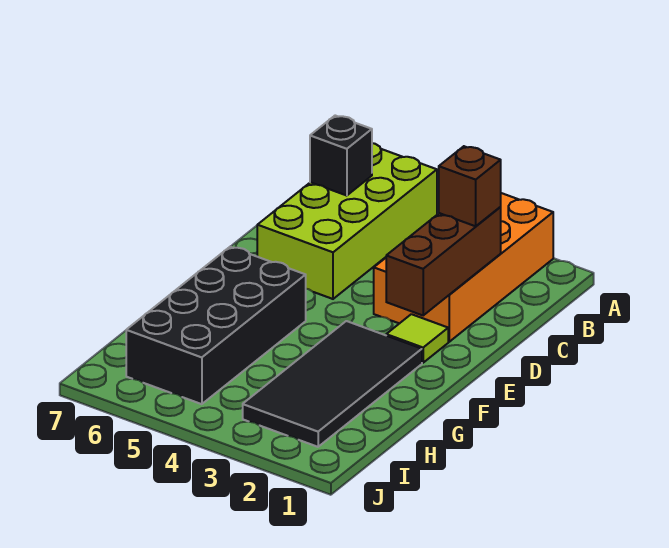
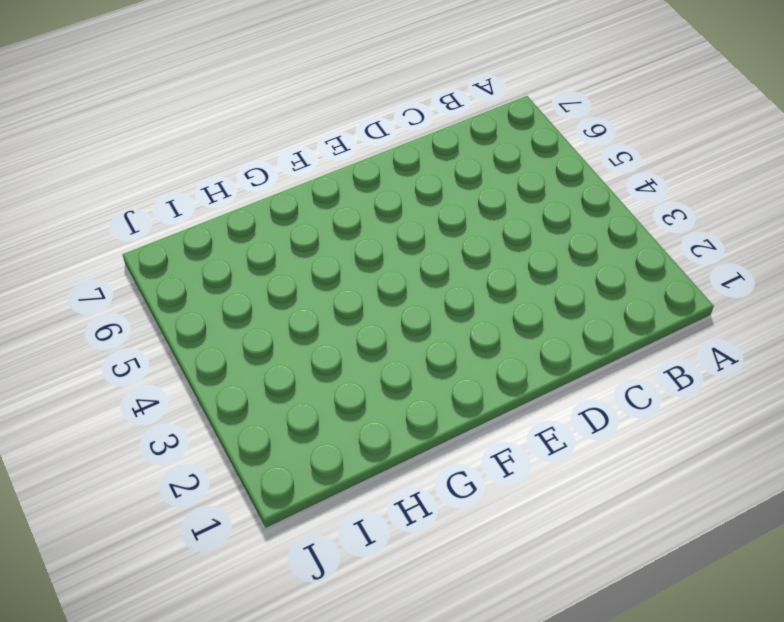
none -> orange brick A2:D3 level 1
none -> lime brick A5:D6 level 1

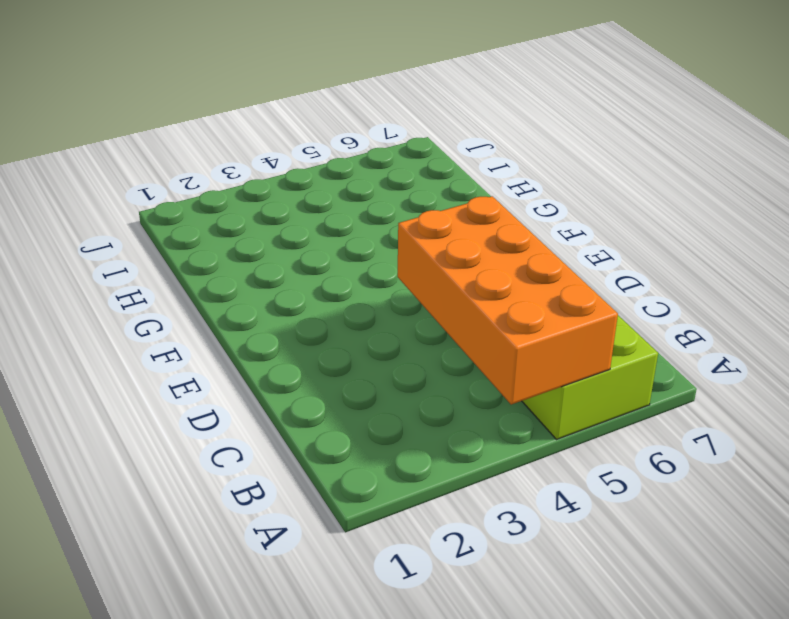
orange brick A4:D5 level 2 -> orange brick A2:D3 level 1
none -> lime tile E2 level 1
none -> black tile F2:I3 level 1

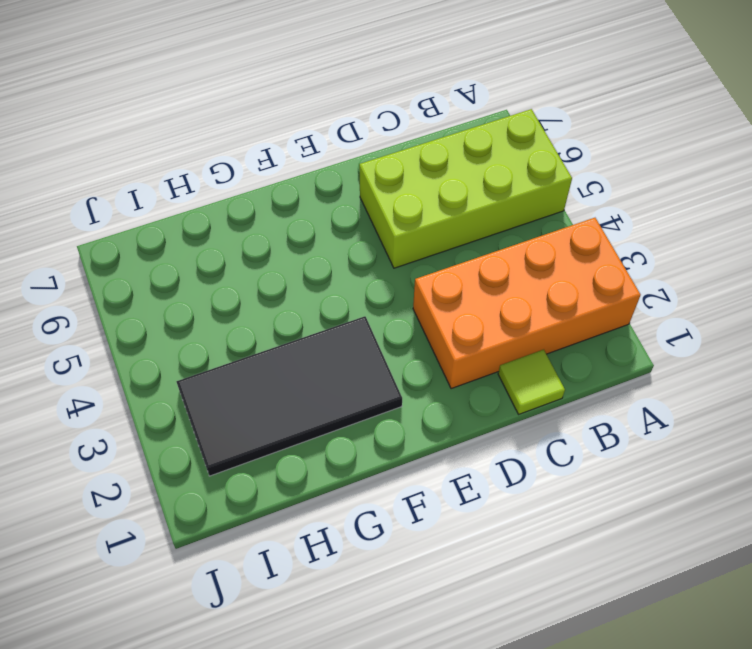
lime tile C1 level 1 -> lime tile E2 level 1
none -> black brick F5:I6 level 1
none -> black brick B6 level 2

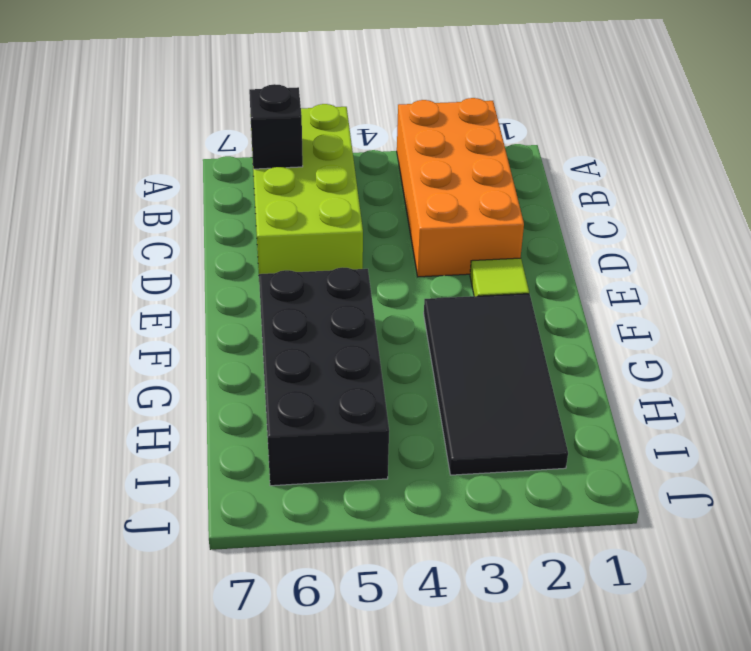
none -> brown brick C2:E2 level 2
none -> brown brick C2 level 3

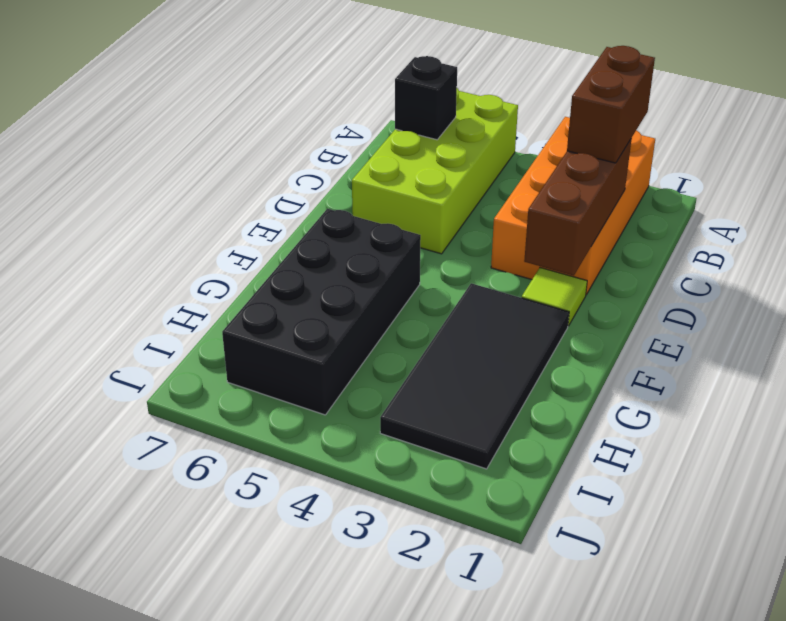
brown brick B2:C2 level 3 -> brown brick C2 level 3

